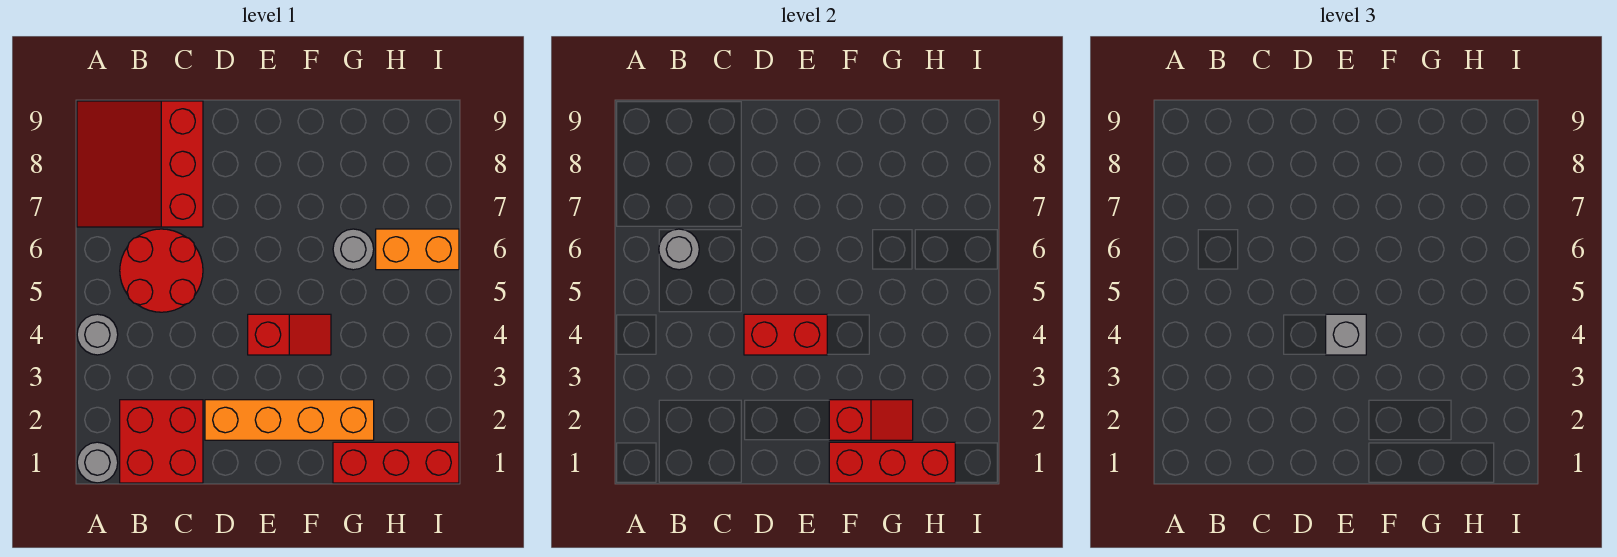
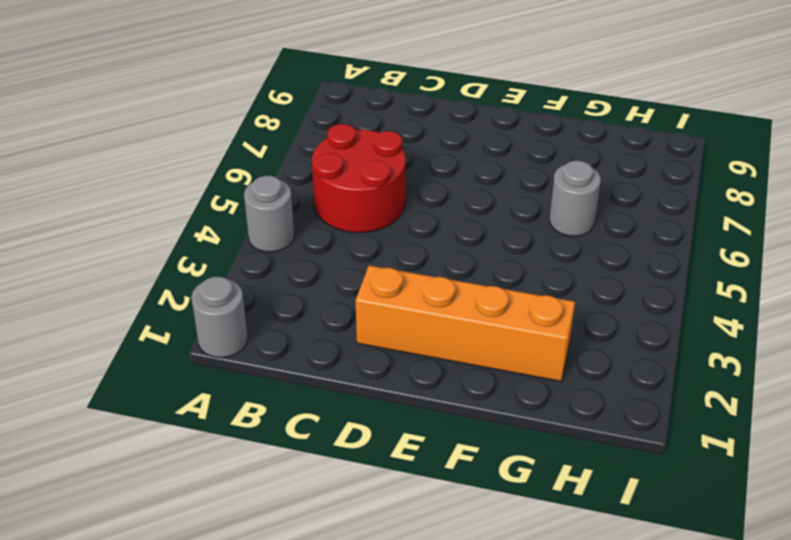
none -> red slope A7:C9 level 1 top C
none -> red brick B1:C2 level 1
none -> red slope E4:F4 level 1 top E

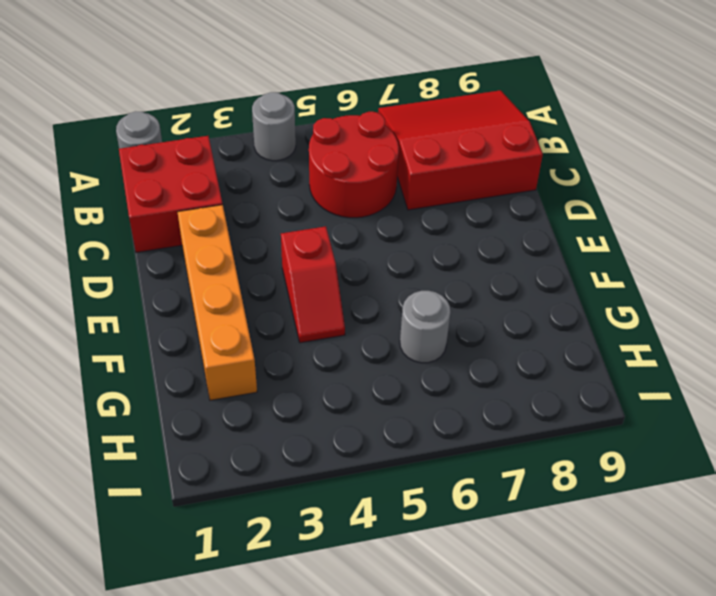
none -> red brick G1:I1 level 1
none -> orange brick H6:I6 level 1
none -> grey round brick B6 level 2

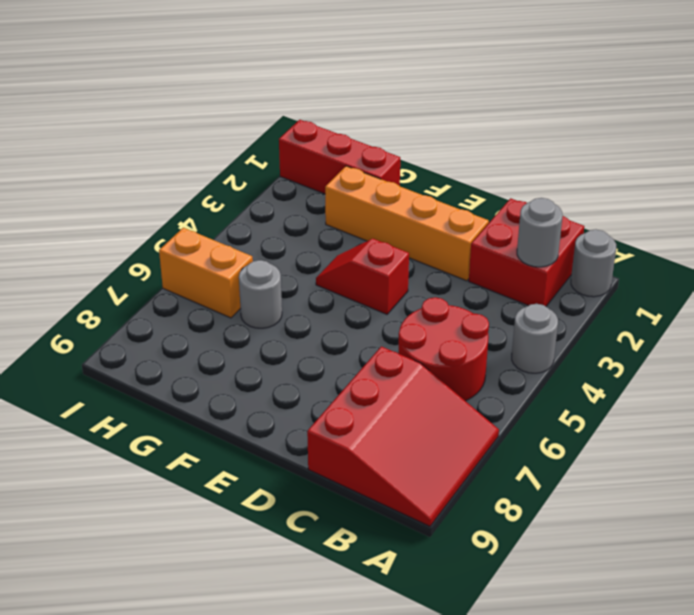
grey round brick B2 level 2 -> grey round brick B6 level 2
none -> red brick D4:E4 level 2
none -> red brick F1:H1 level 2
none -> red slope F2:G2 level 2 top F

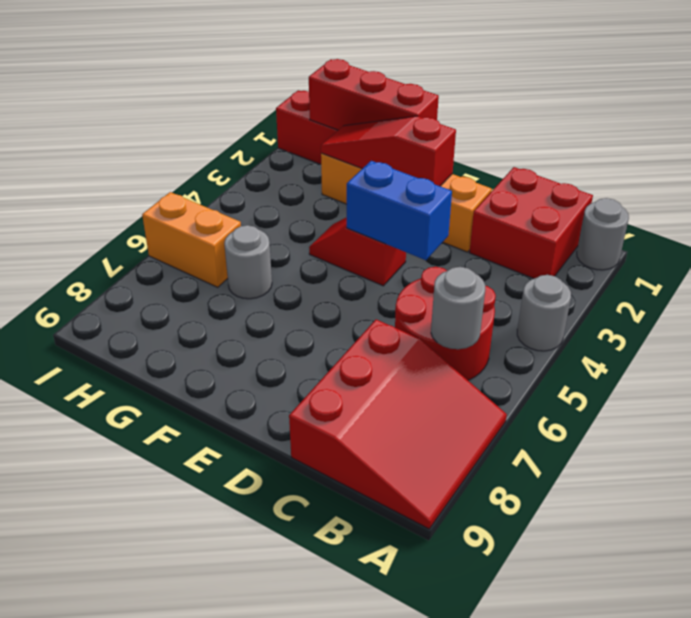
blue brick D4:E4 level 2 -> red brick D4:E4 level 2
red slope E2:G2 level 2 top E -> red slope F2:G2 level 2 top F
none -> grey brick E4 level 3

